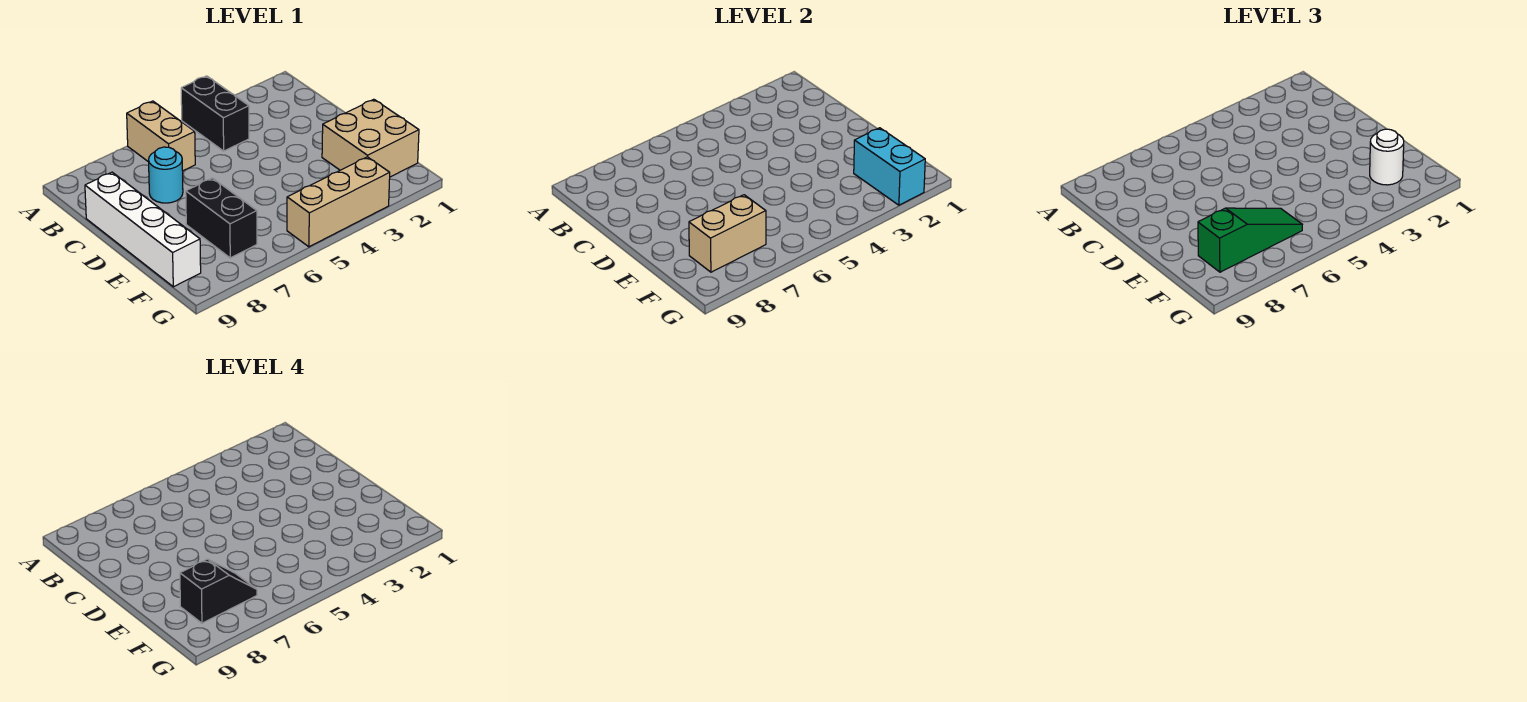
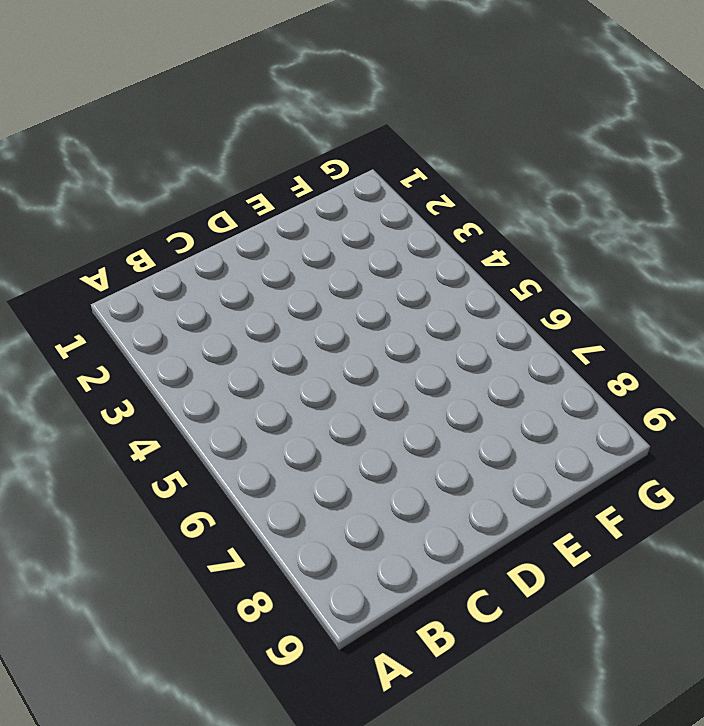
none -> black brick A4:B4 level 1
none -> tan brick A6:B6 level 1
none -> cyan round brick C7 level 1

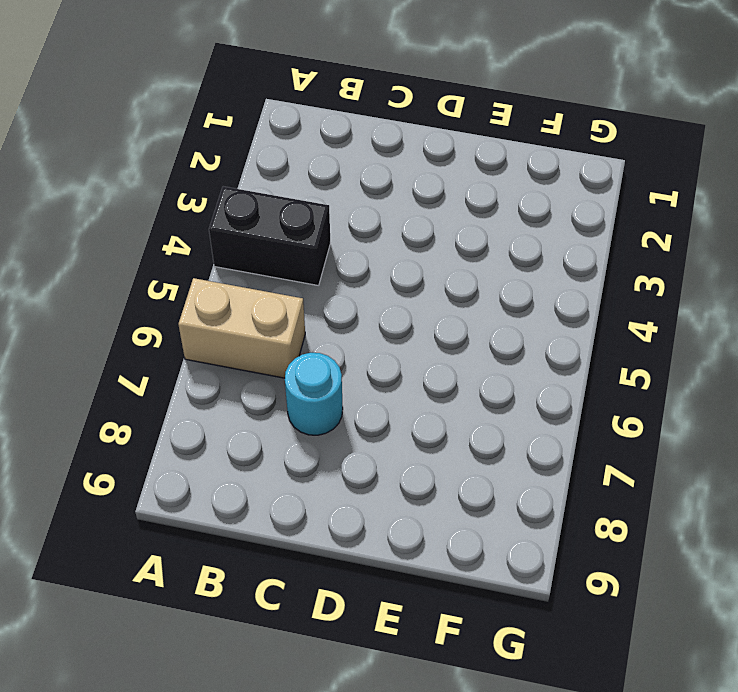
none -> white brick C9:F9 level 1
none -> tan brick E1:F2 level 1
none -> black brick E7:F7 level 1

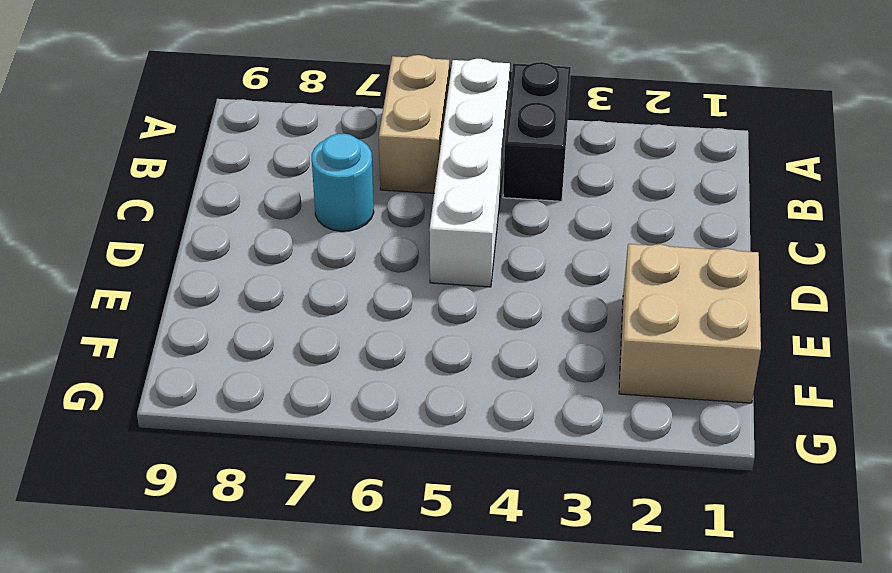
white brick A5:D5 level 1 -> white brick C9:F9 level 1
none -> black brick E7:F7 level 1
none -> tan brick G3:G5 level 1
none -> cyan brick F2:G2 level 2

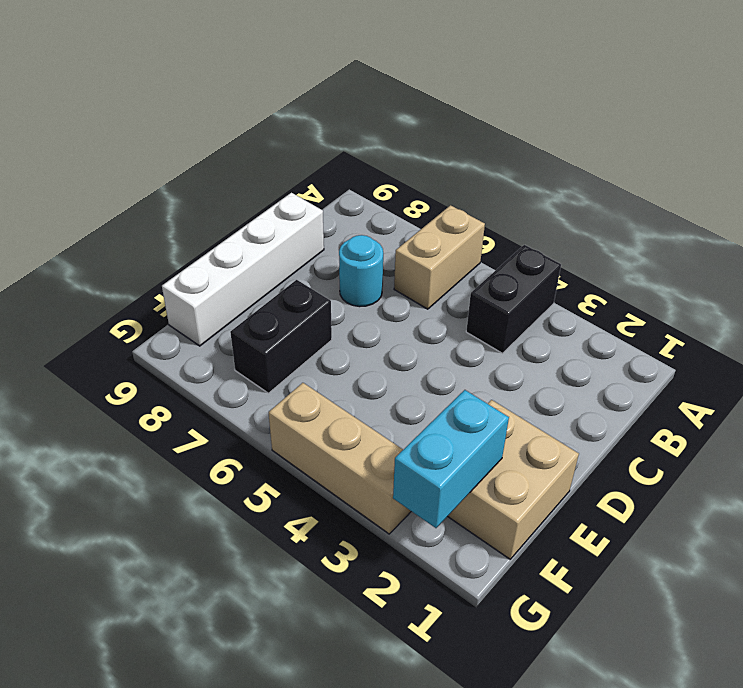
none -> tan brick F7:F8 level 2
none -> white round brick F2 level 3
none -> green slope F6:F8 level 3 top 8

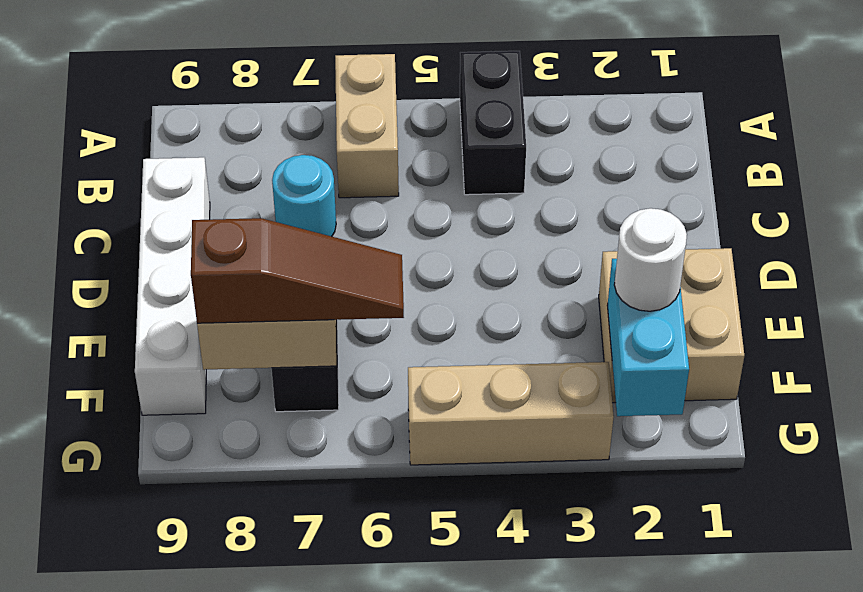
brown slope F6:F8 level 3 top 8 -> green slope F6:F8 level 3 top 8
none -> black slope F7:F8 level 4 top 8

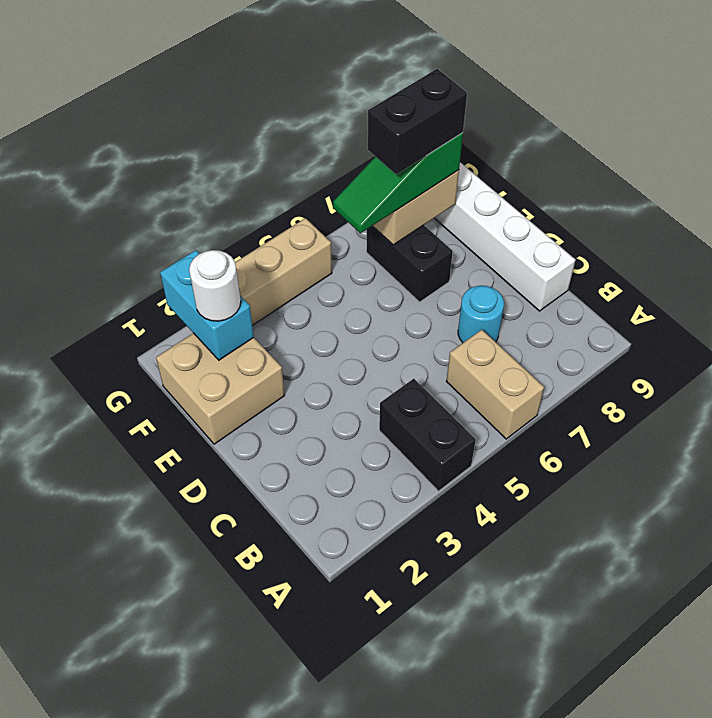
black brick F7:F8 level 4 -> black slope F7:F8 level 4 top 8

